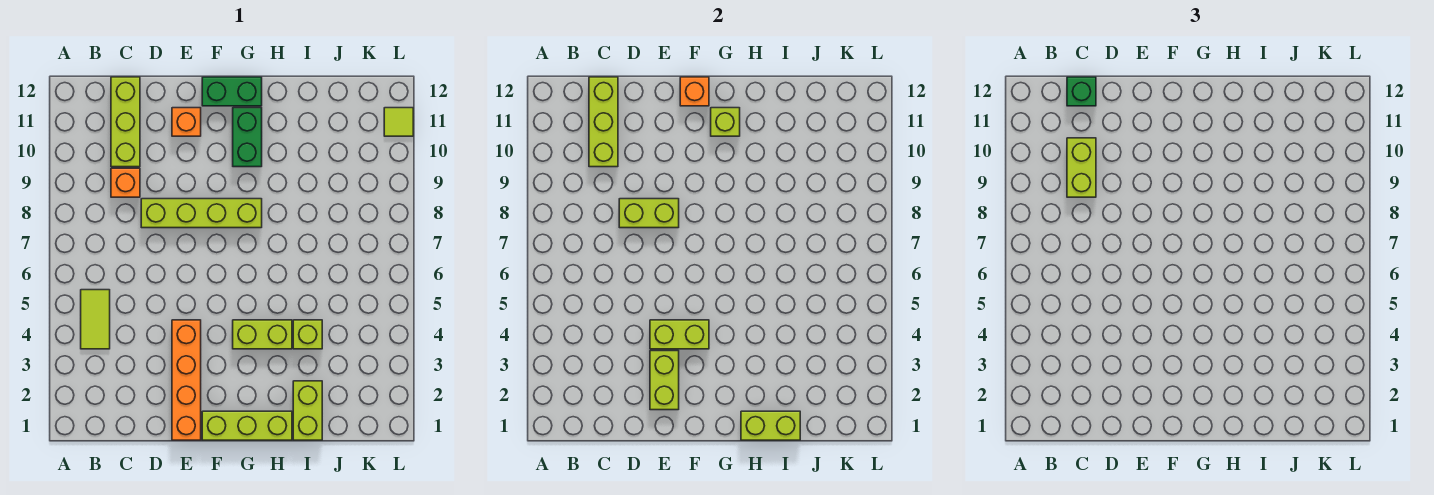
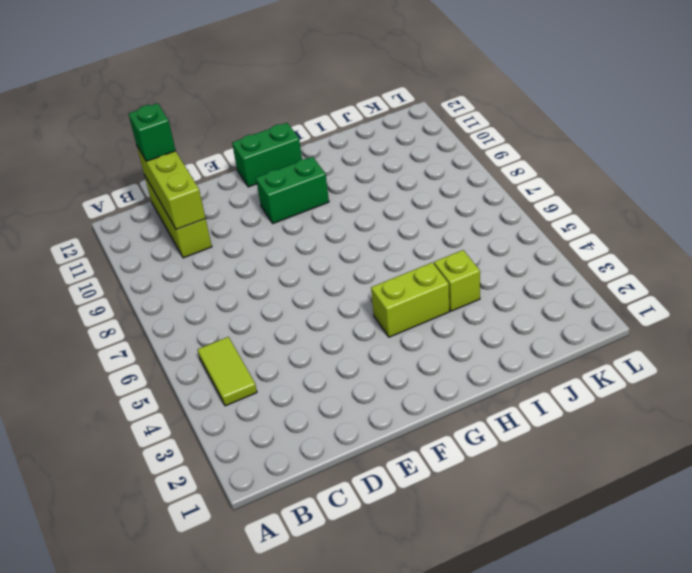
green brick F10:G10 level 1 -> green brick G10:G11 level 1
none -> orange brick C9 level 1
none -> lime brick D8:G8 level 1
none -> orange brick E1:E4 level 1

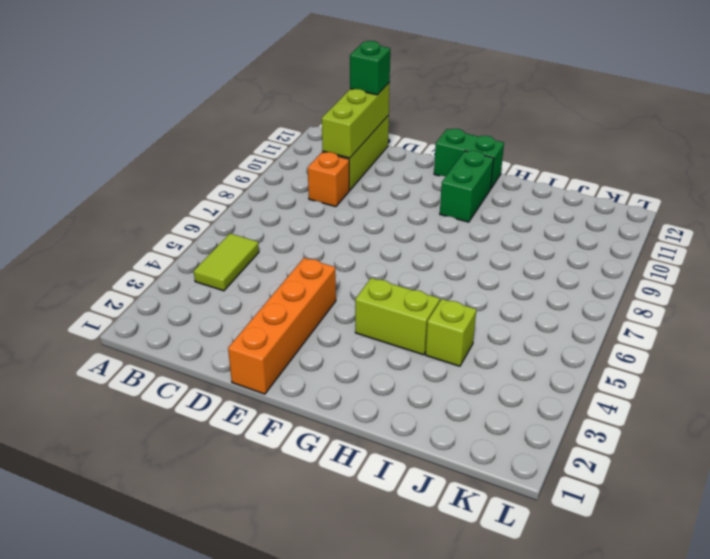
none -> lime brick D8:G8 level 1
none -> orange brick E11 level 1
none -> lime brick F1:H1 level 1

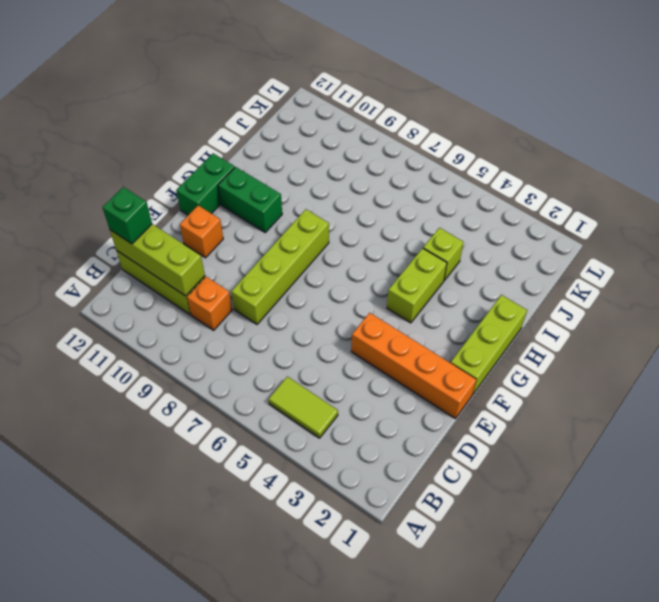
none -> lime brick I1:I2 level 1
none -> lime tile L11 level 1
none -> lime brick D8:E8 level 2

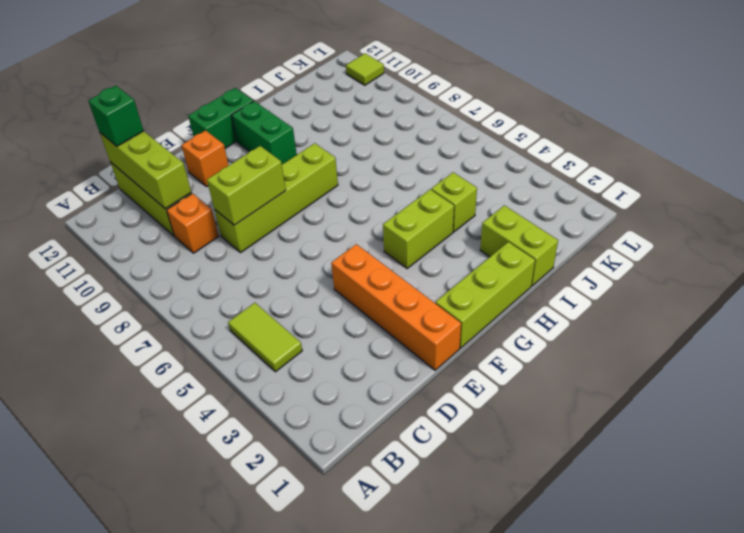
none -> lime brick E2:E3 level 2
none -> lime brick E4:F4 level 2
none -> orange brick F12 level 2

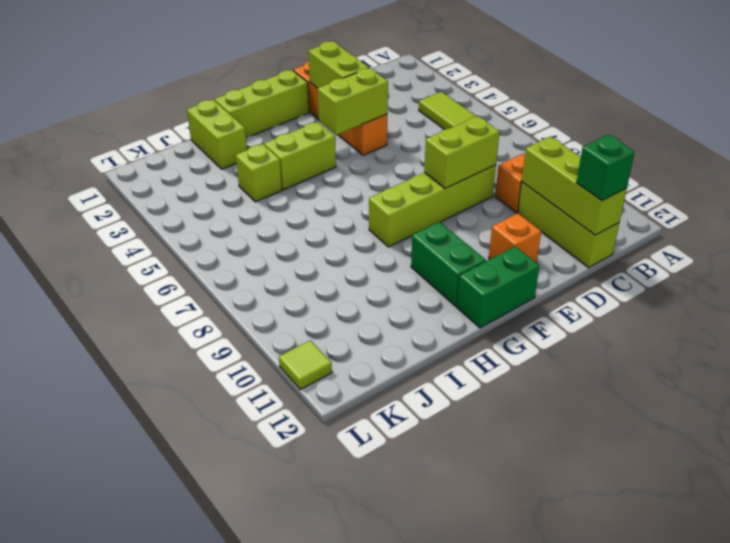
none -> orange brick F12 level 2
none -> lime brick G11 level 2
none -> lime brick H1:I1 level 2

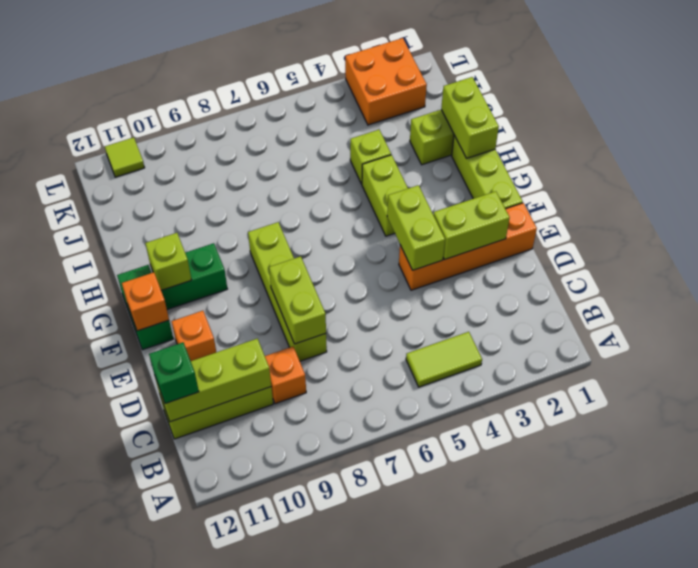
orange brick K2:L3 level 1 -> none
none -> lime brick C9:C10 level 3

